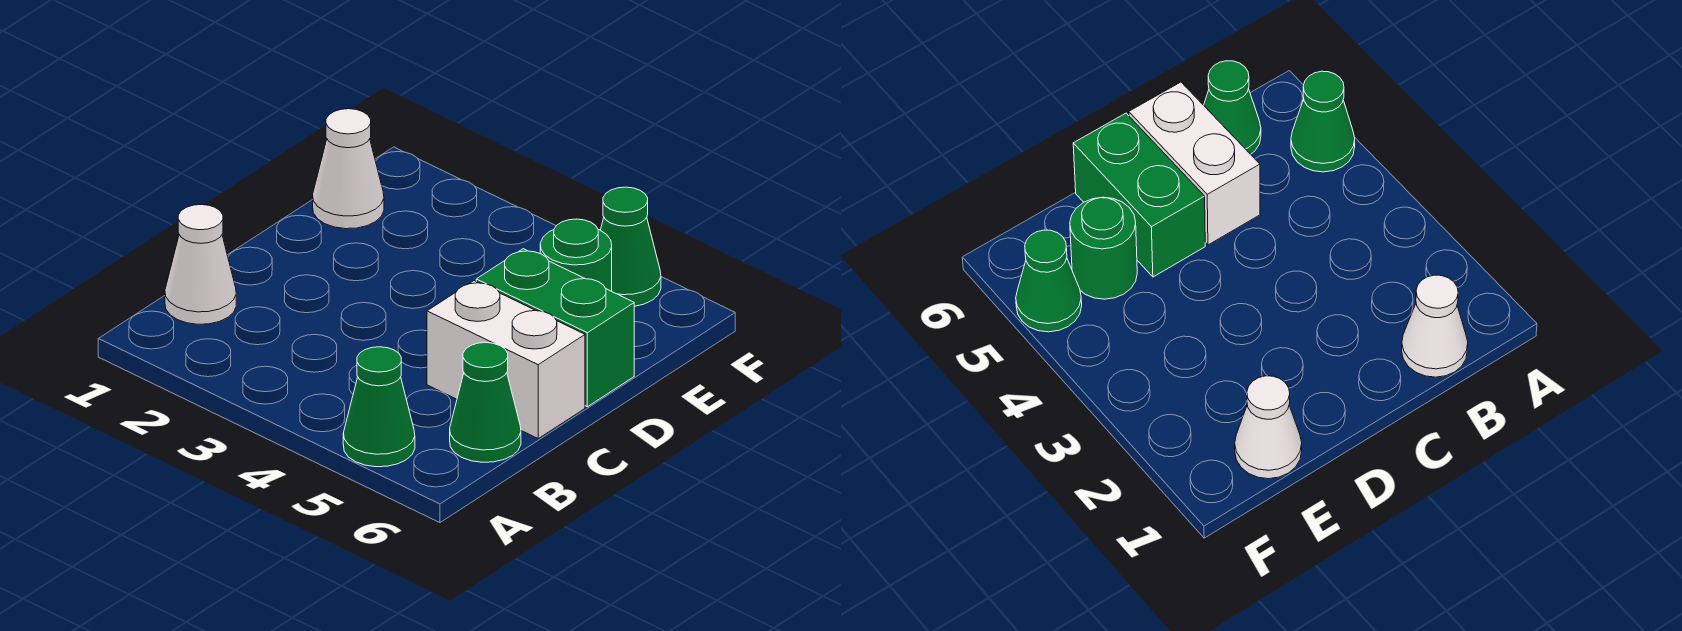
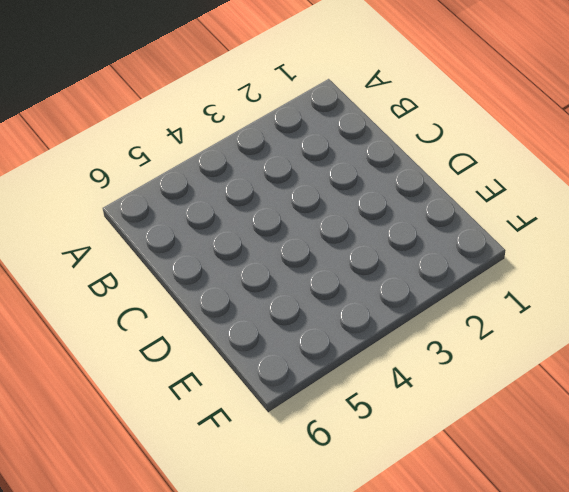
none -> green cone A5 level 1
none -> white cone B1 level 1

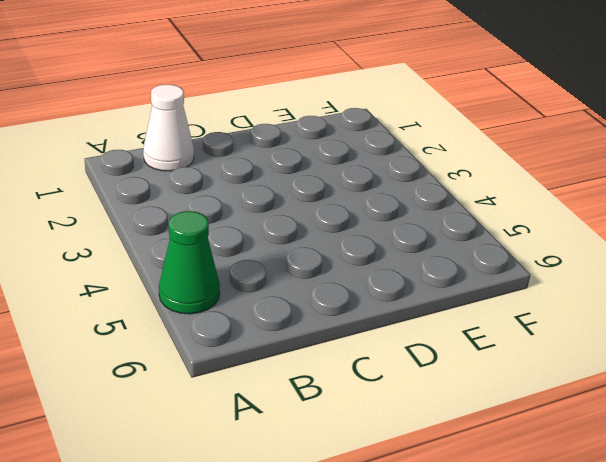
none -> green cone B6 level 1
none -> white brick C5:C6 level 1

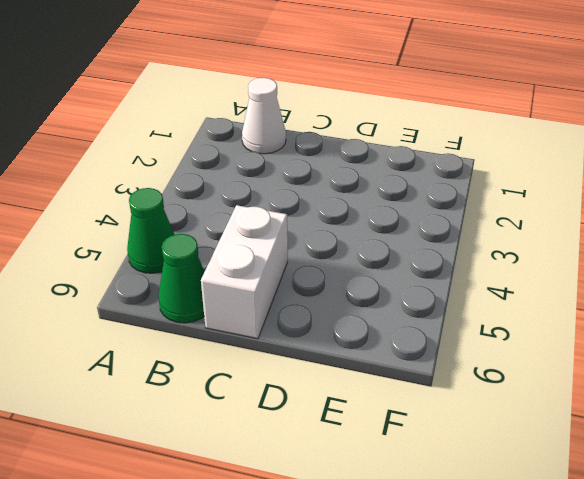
none -> green brick D5:D6 level 1
none -> white cone E1 level 1

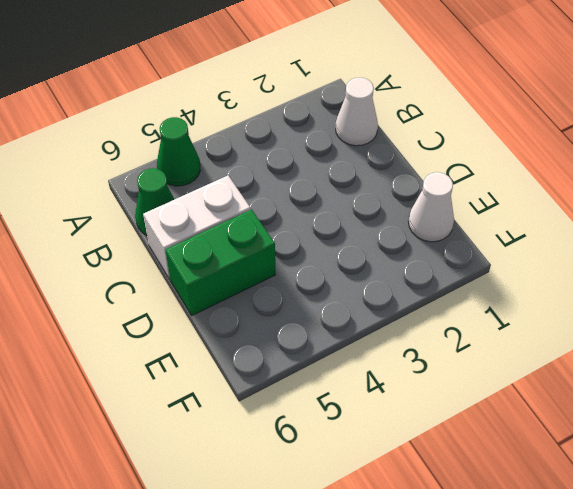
none -> green round brick E5 level 1
none -> green cone F5 level 1

